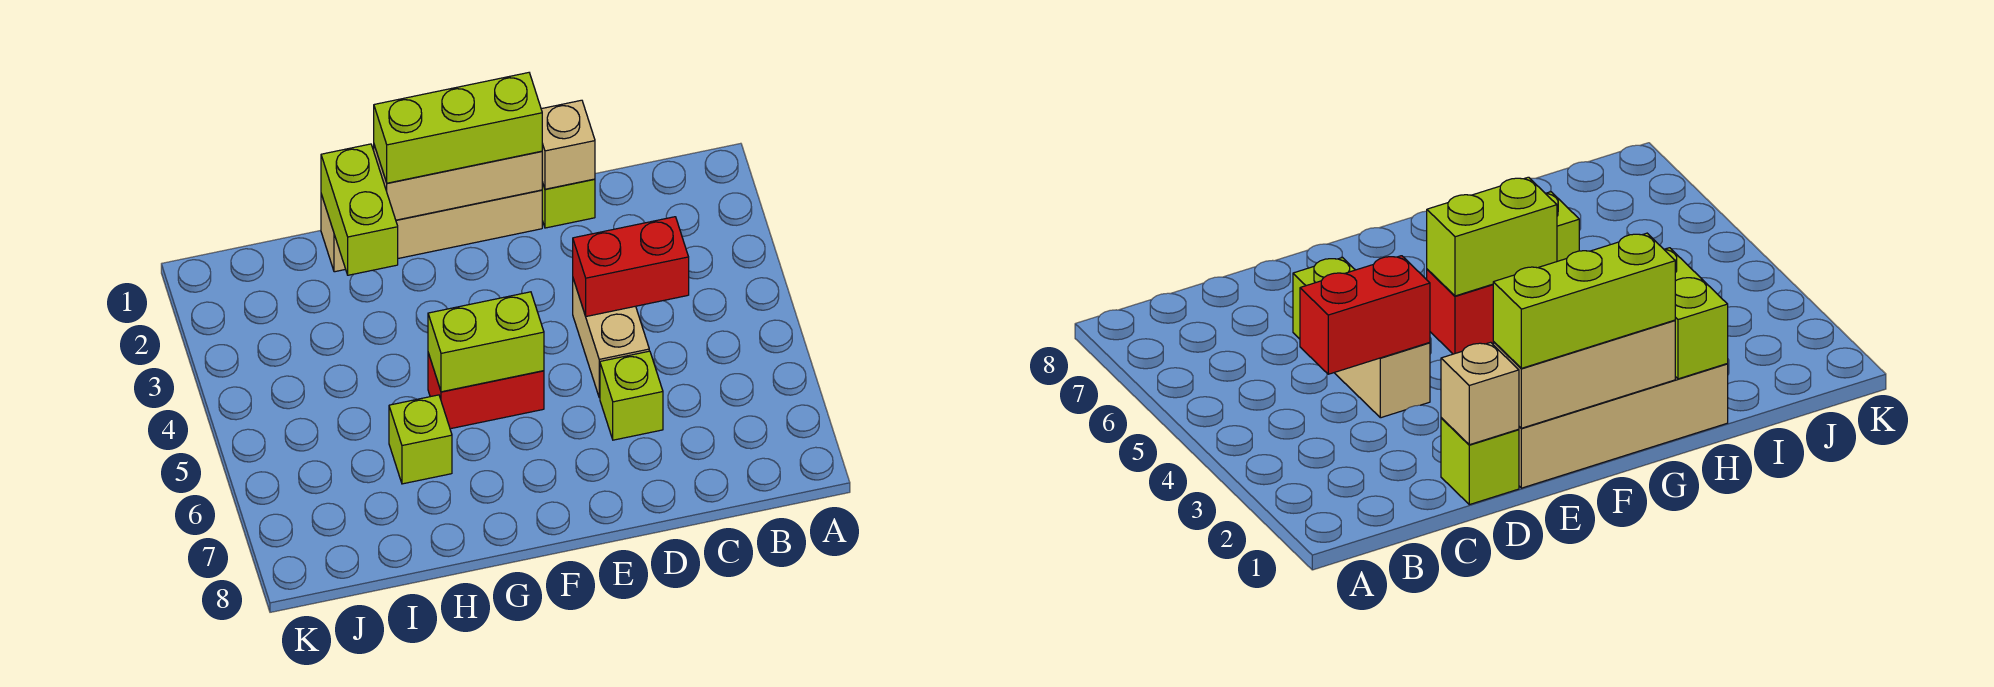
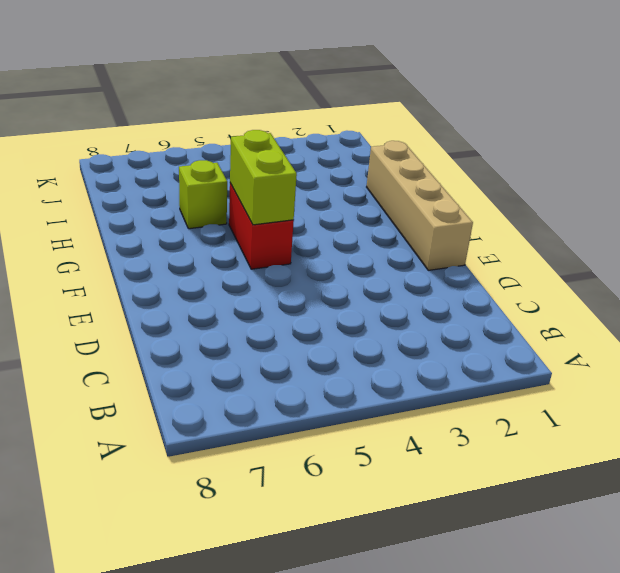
none -> lime brick D1 level 1
none -> tan brick D4:D5 level 1
none -> lime brick D6 level 1

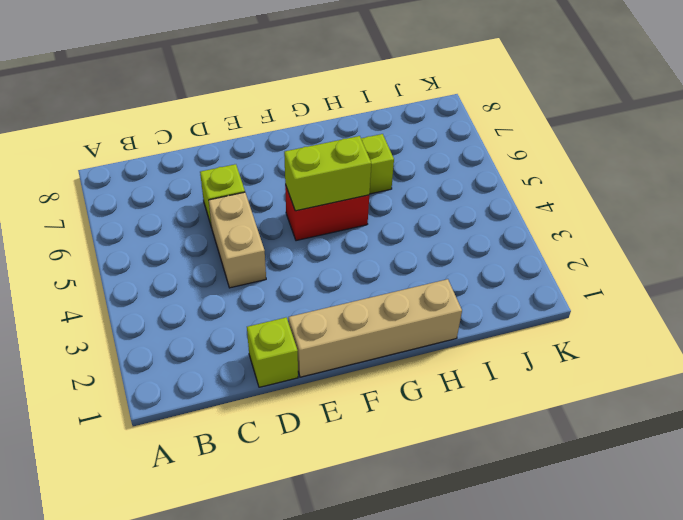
none -> red brick C4:D4 level 2
none -> tan brick D1 level 2
none -> tan brick E1:G1 level 2

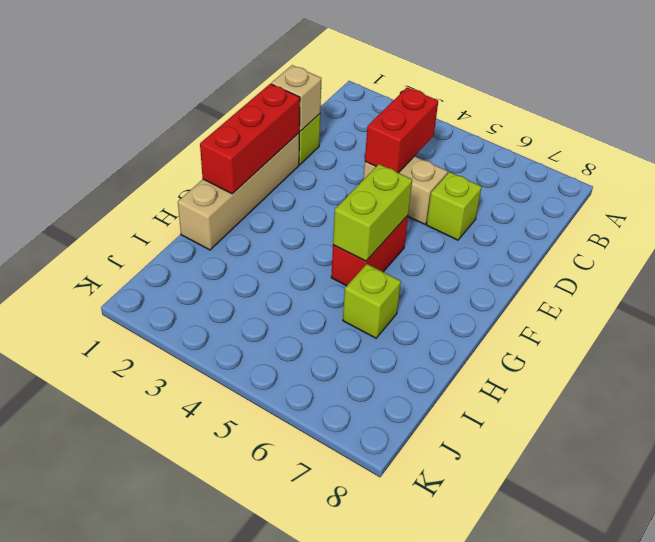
red brick E1:G1 level 2 -> tan brick E1:G1 level 2
none -> lime brick H1:H2 level 2
none -> lime brick E1:G1 level 3

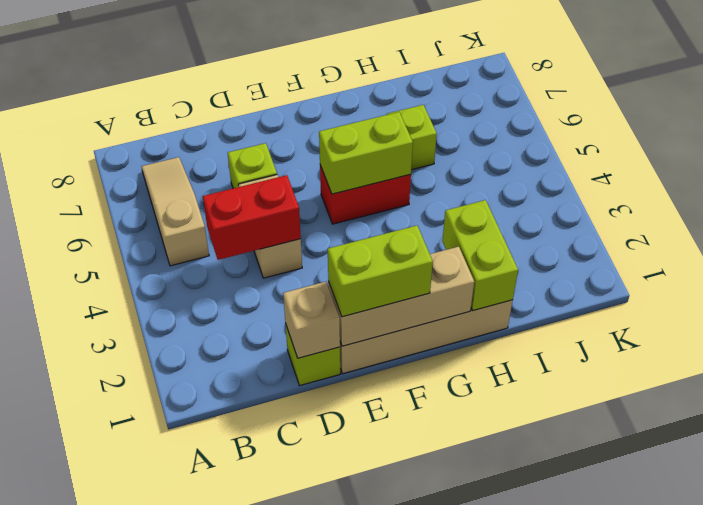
tan slope B5:B7 level 1 top 5 -> none
lime brick E1:F1 level 3 -> lime brick E1:G1 level 3

